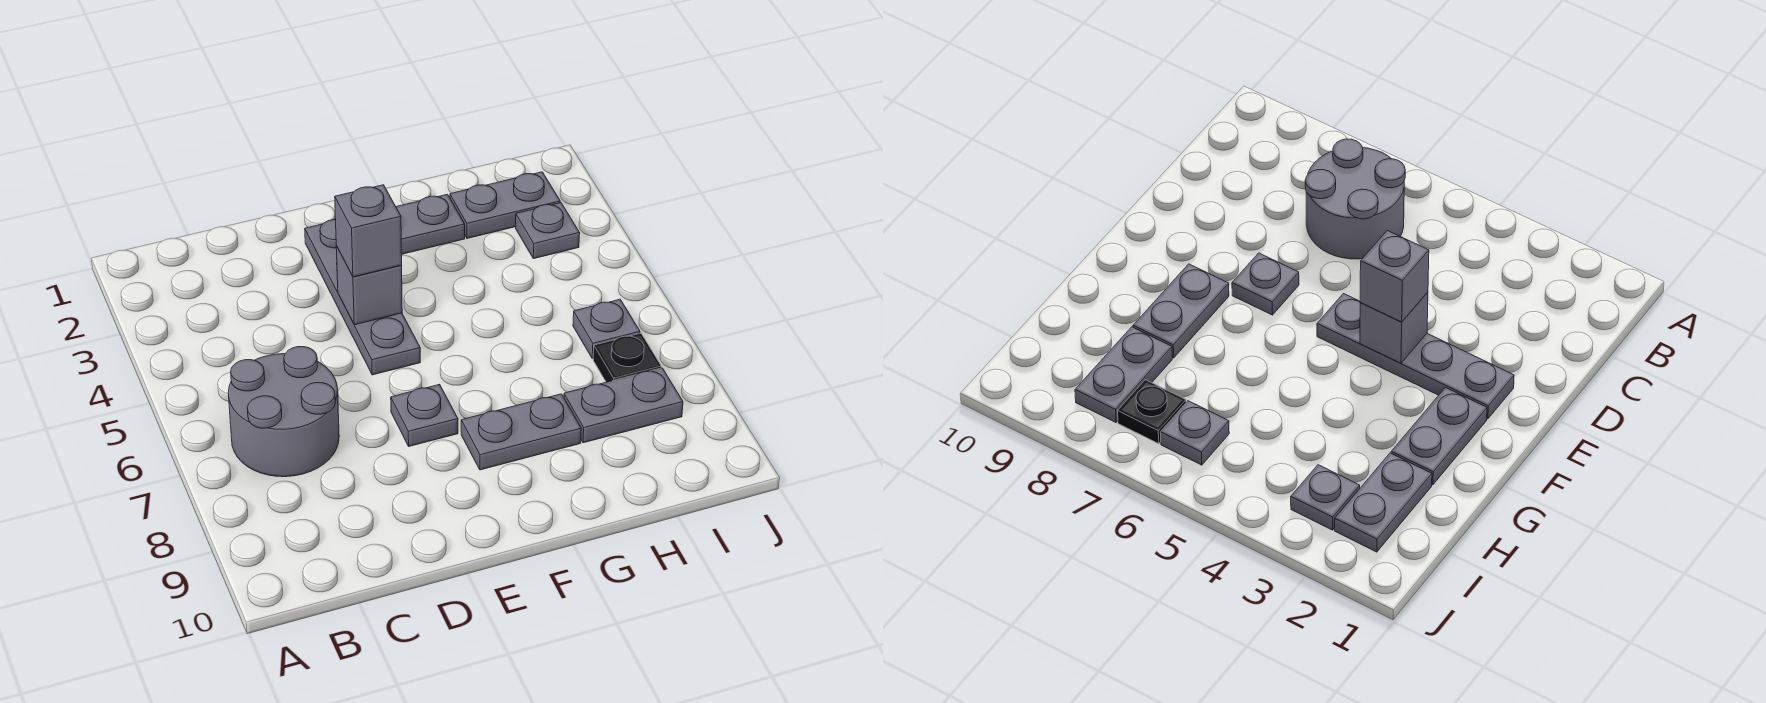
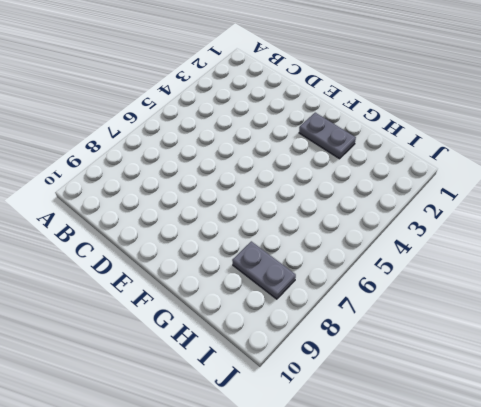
none -> grey round brick B6:C7 level 1
none -> grey plate E2:E5 level 1
none -> grey plate E7 level 1

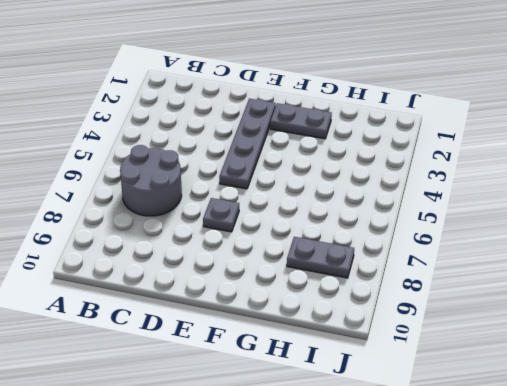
none -> grey plate F8:G8 level 1
none -> grey plate H2:I2 level 1
none -> grey plate I3 level 1

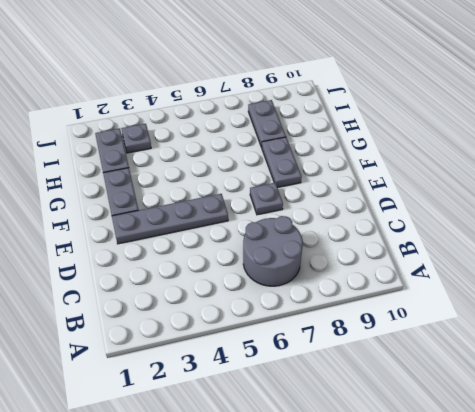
none -> grey plate I6 level 1
none -> black plate I7 level 1
none -> grey brick E4 level 2

